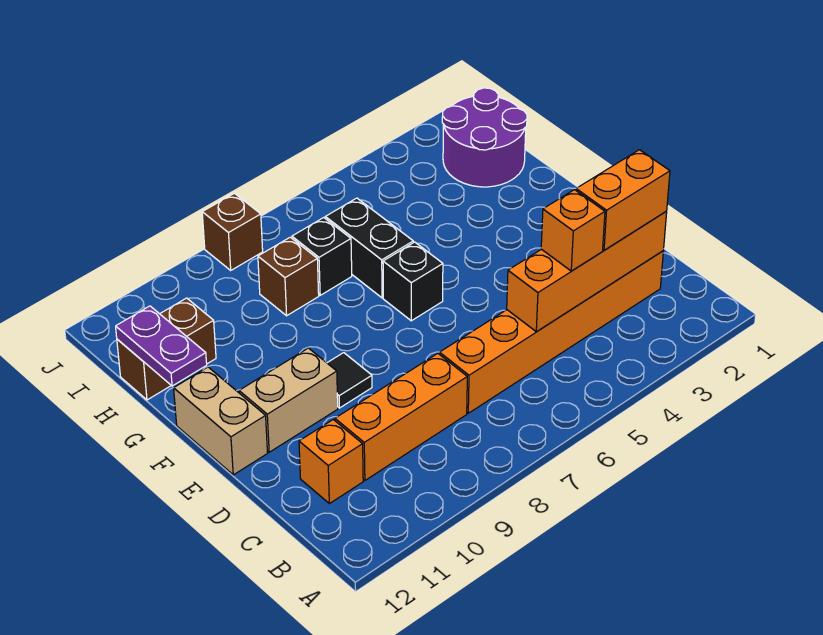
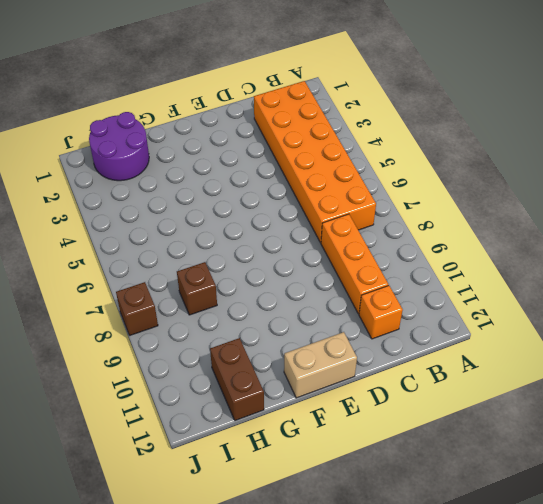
orange brick B2:C7 level 1 -> orange brick C2:C7 level 1
none -> black tile E9 level 1
none -> tan brick E10:E11 level 1
none -> black brick F6 level 1

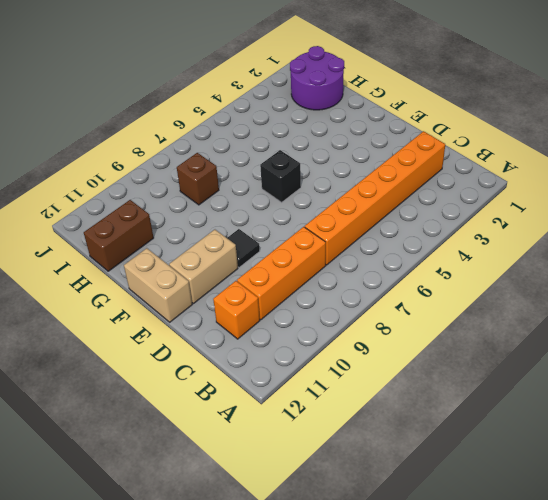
none -> black brick G6:H6 level 1
none -> black brick H7 level 1
none -> brown brick J8 level 1

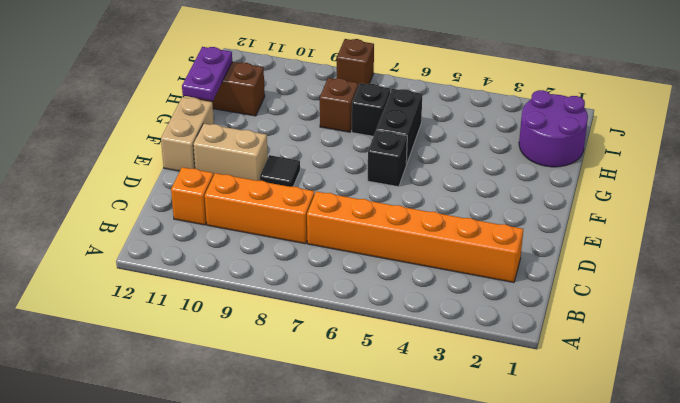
none -> orange brick C2:C5 level 2
none -> orange brick C2:C3 level 3
none -> orange brick C4 level 3

